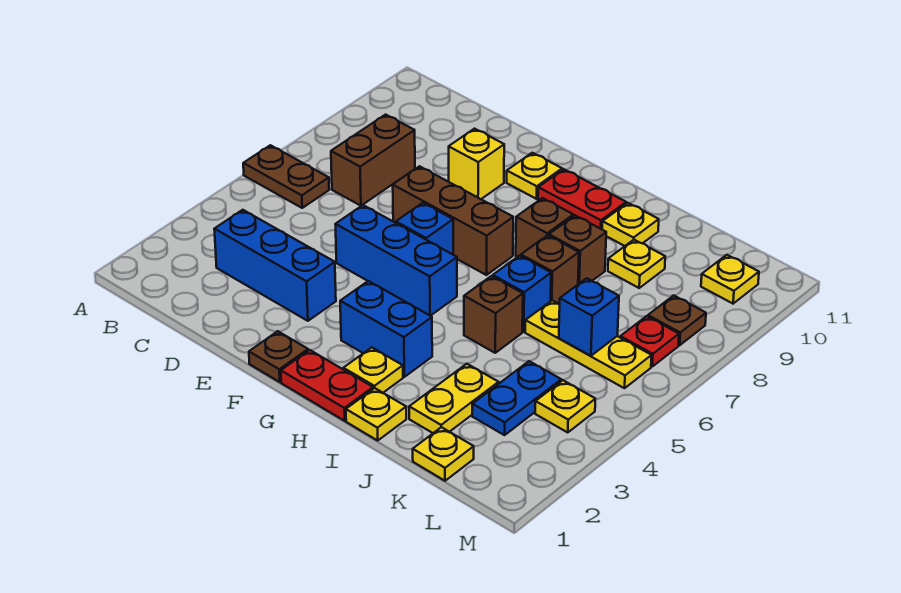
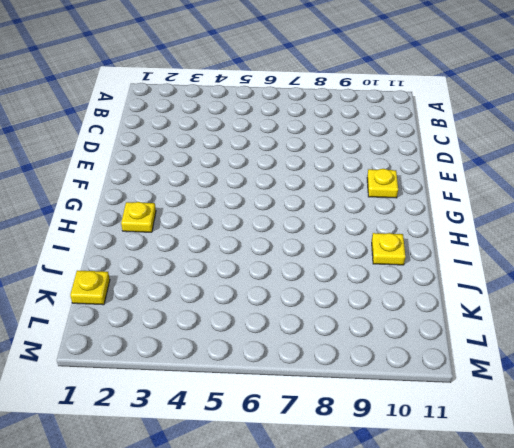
none -> brown plate A6:B6 level 1
none -> blue brick C3:E3 level 1
none -> brown brick C7:C8 level 1
none -> blue brick E5:G5 level 1

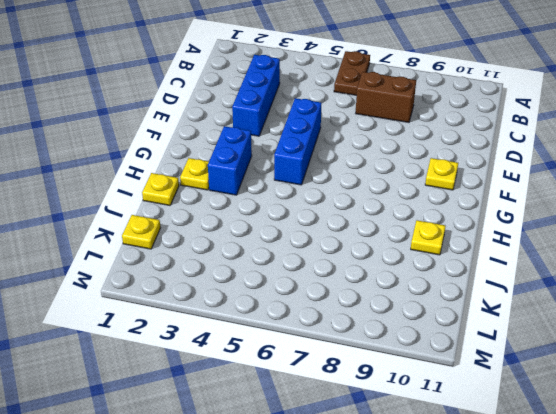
none -> brown brick E7:G7 level 1
none -> yellow brick E9 level 1
none -> brown plate F1 level 1
none -> blue brick F6 level 1

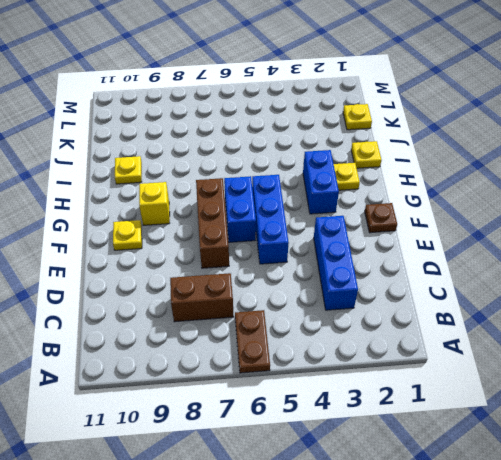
blue brick F6:G6 level 1 -> blue brick F6 level 1
yellow brick G9 level 1 -> yellow brick E9 level 1
none -> red plate G1:H1 level 1
none -> red plate G10:H10 level 1
none -> brown brick H8 level 1
none -> brown brick I5 level 1

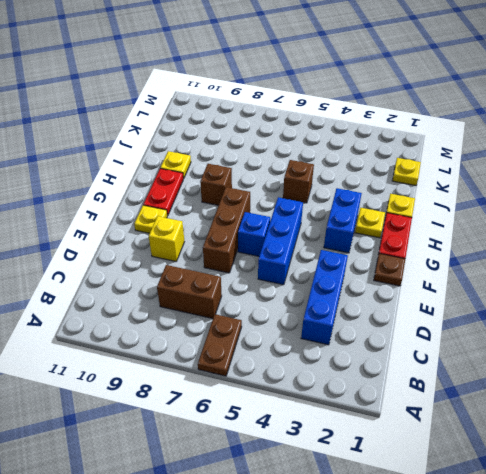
none -> blue brick I6 level 1
none -> brown brick I7 level 1
none -> brown brick I8 level 1
none -> yellow plate J2:J3 level 1

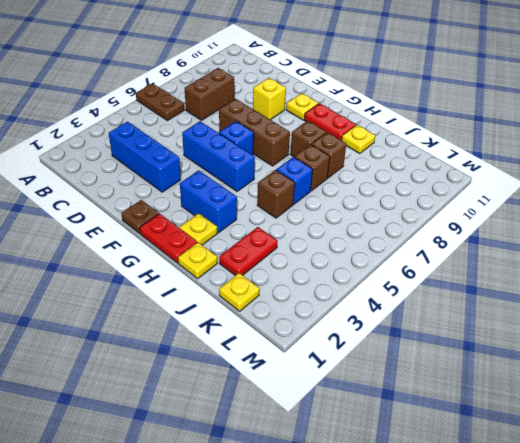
red plate J2:J3 level 1 -> yellow plate J2:J3 level 1
none -> yellow plate J6:L6 level 1
none -> yellow plate J9 level 1
none -> blue plate K3:K4 level 1
none -> yellow plate L4 level 1

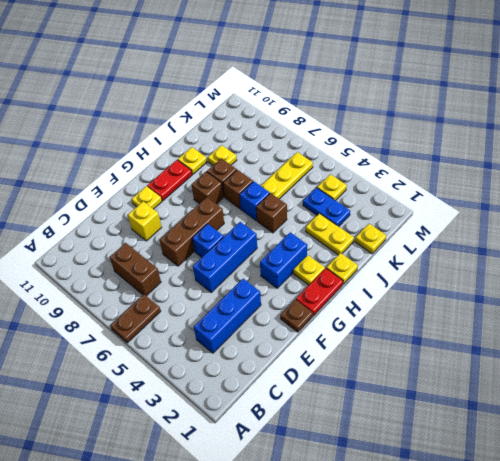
none -> red plate L7 level 1
none -> brown plate L8 level 1
none -> yellow plate L10 level 1
none -> blue brick K6 level 2

